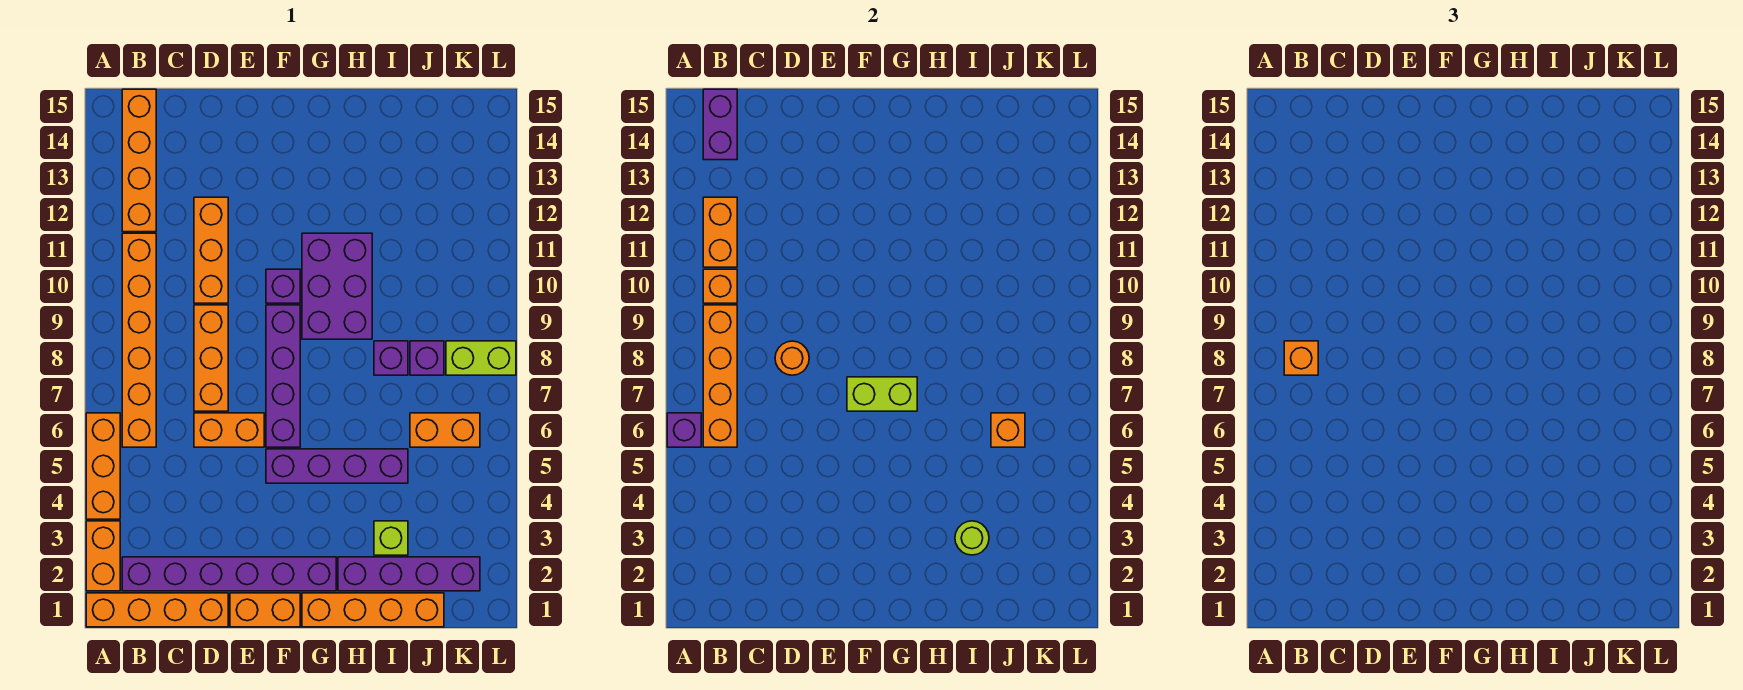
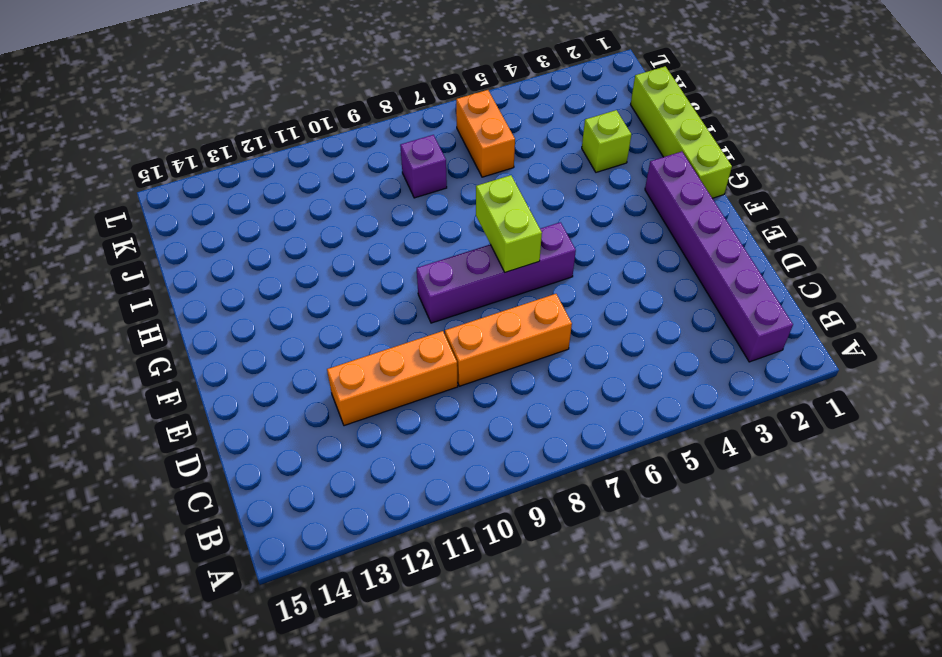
lime brick G1:J1 level 1 -> orange brick G1:J1 level 1
none -> orange brick A1:D1 level 1
none -> orange brick A2:A3 level 1
none -> orange brick A4:A6 level 1
none -> orange brick B6:B11 level 1

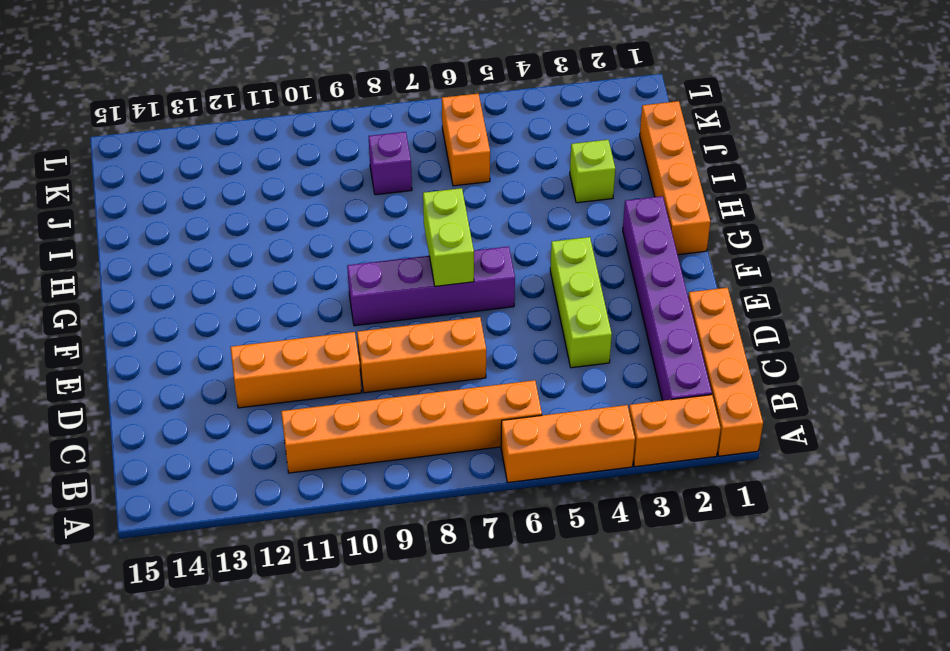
lime brick D4:F4 level 1 -> none
none -> orange brick B12:B15 level 1
none -> orange brick D6:E6 level 1
none -> orange brick E1:F1 level 1
none -> purple brick F5:I5 level 1

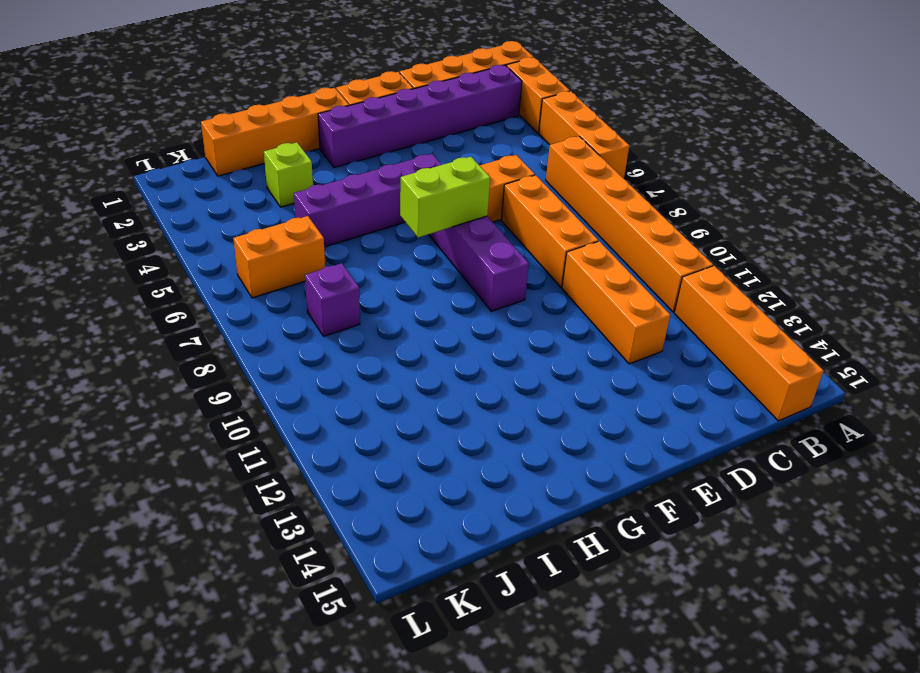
none -> purple brick F10 level 1
none -> purple brick G9:H11 level 1
none -> purple brick H2:K2 level 1
none -> purple brick I8 level 1

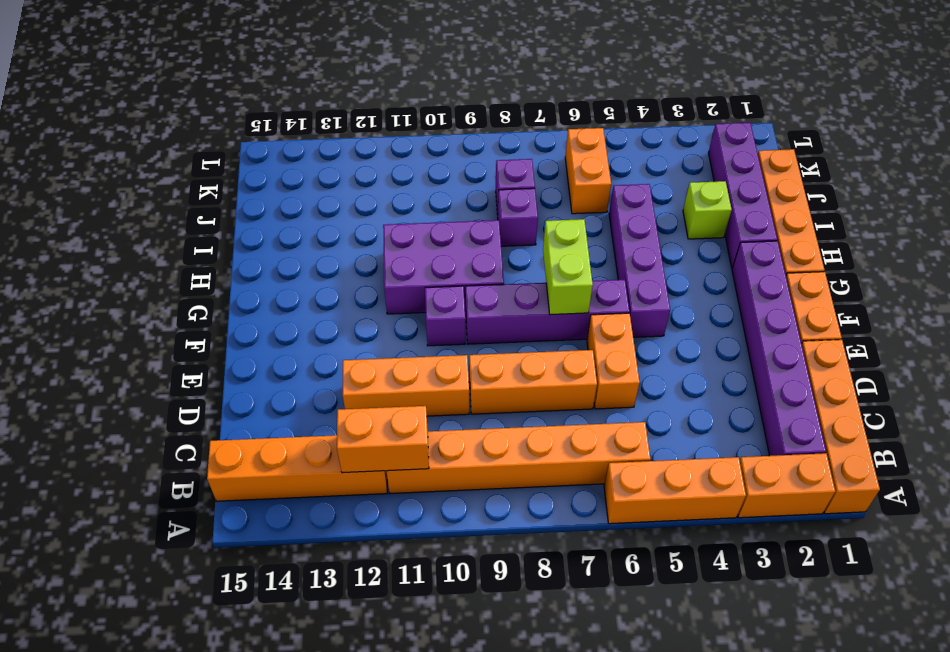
none -> lime brick K8:L8 level 1
none -> purple brick A6 level 2
none -> orange brick B6:B9 level 2
none -> orange brick B10 level 2

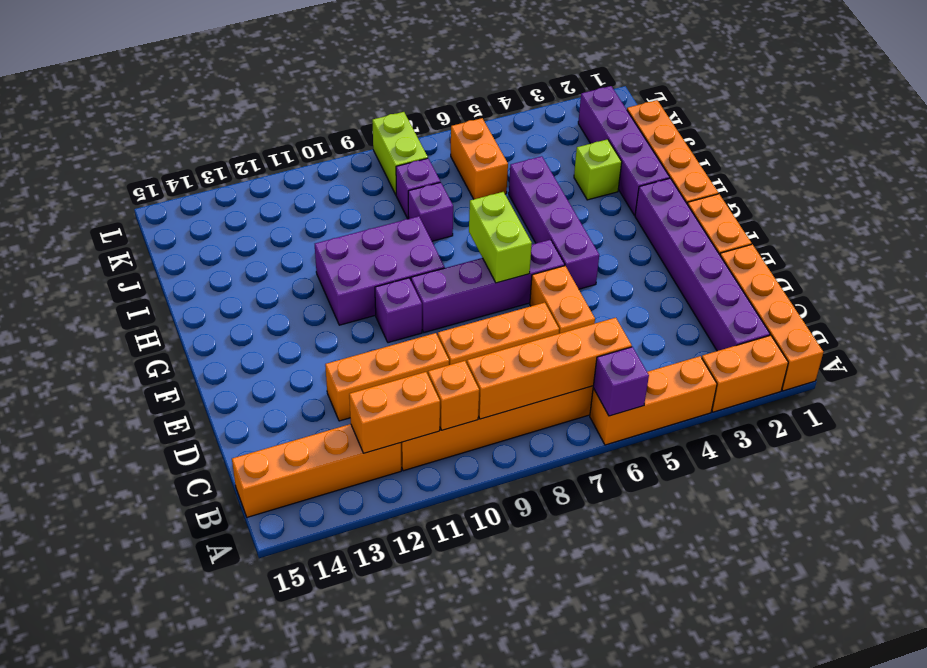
none -> purple brick B14:B15 level 2
none -> orange round brick D8 level 2
none -> lime round brick I3 level 2
none -> orange brick J6 level 2

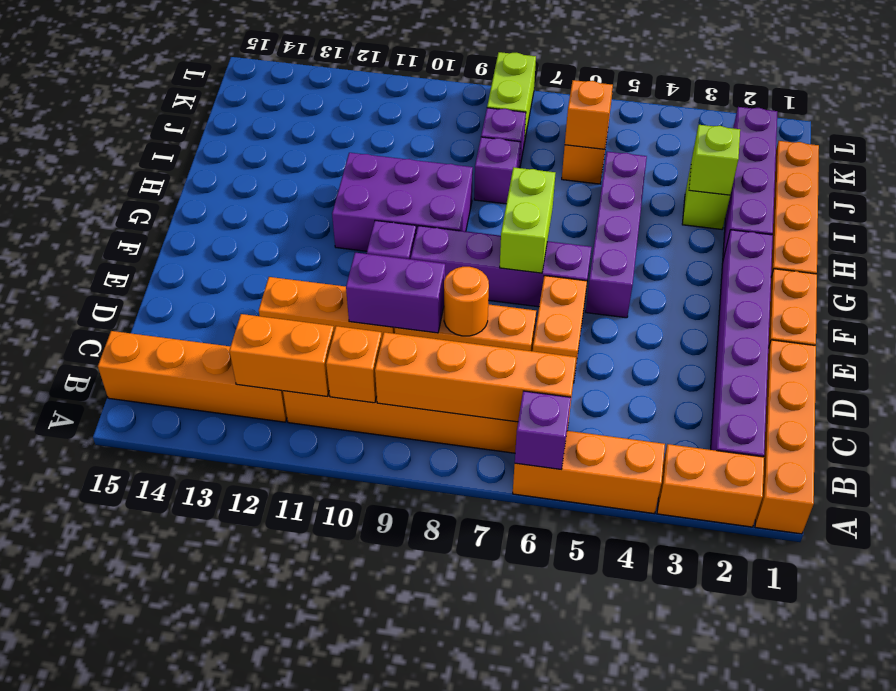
purple brick D9:D10 level 2 -> purple brick B14:B15 level 2
lime brick I3 level 2 -> lime round brick I3 level 2
none -> orange brick B8 level 3

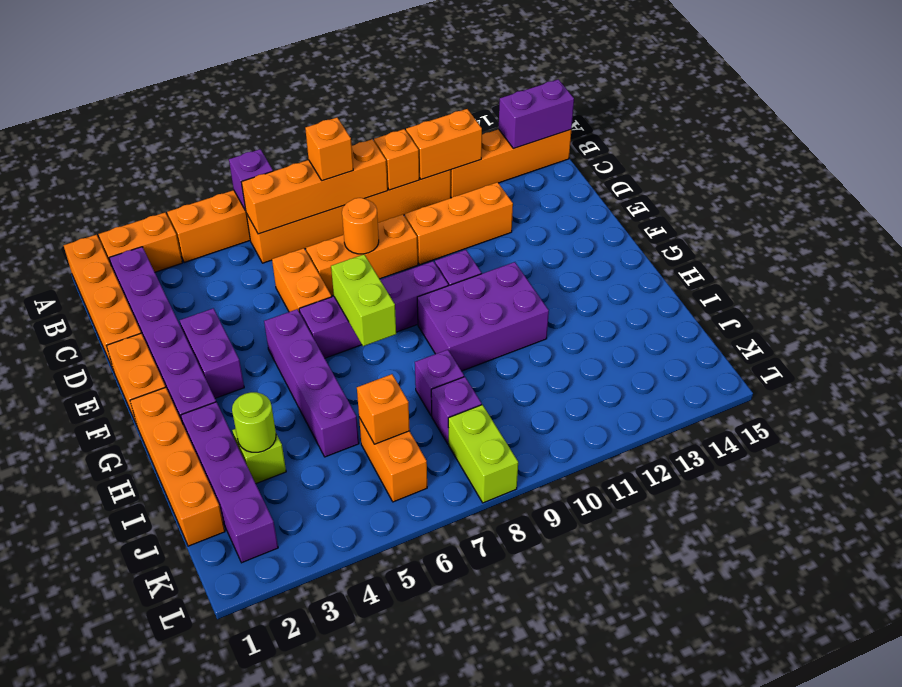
purple brick E3:F3 level 1 -> none

